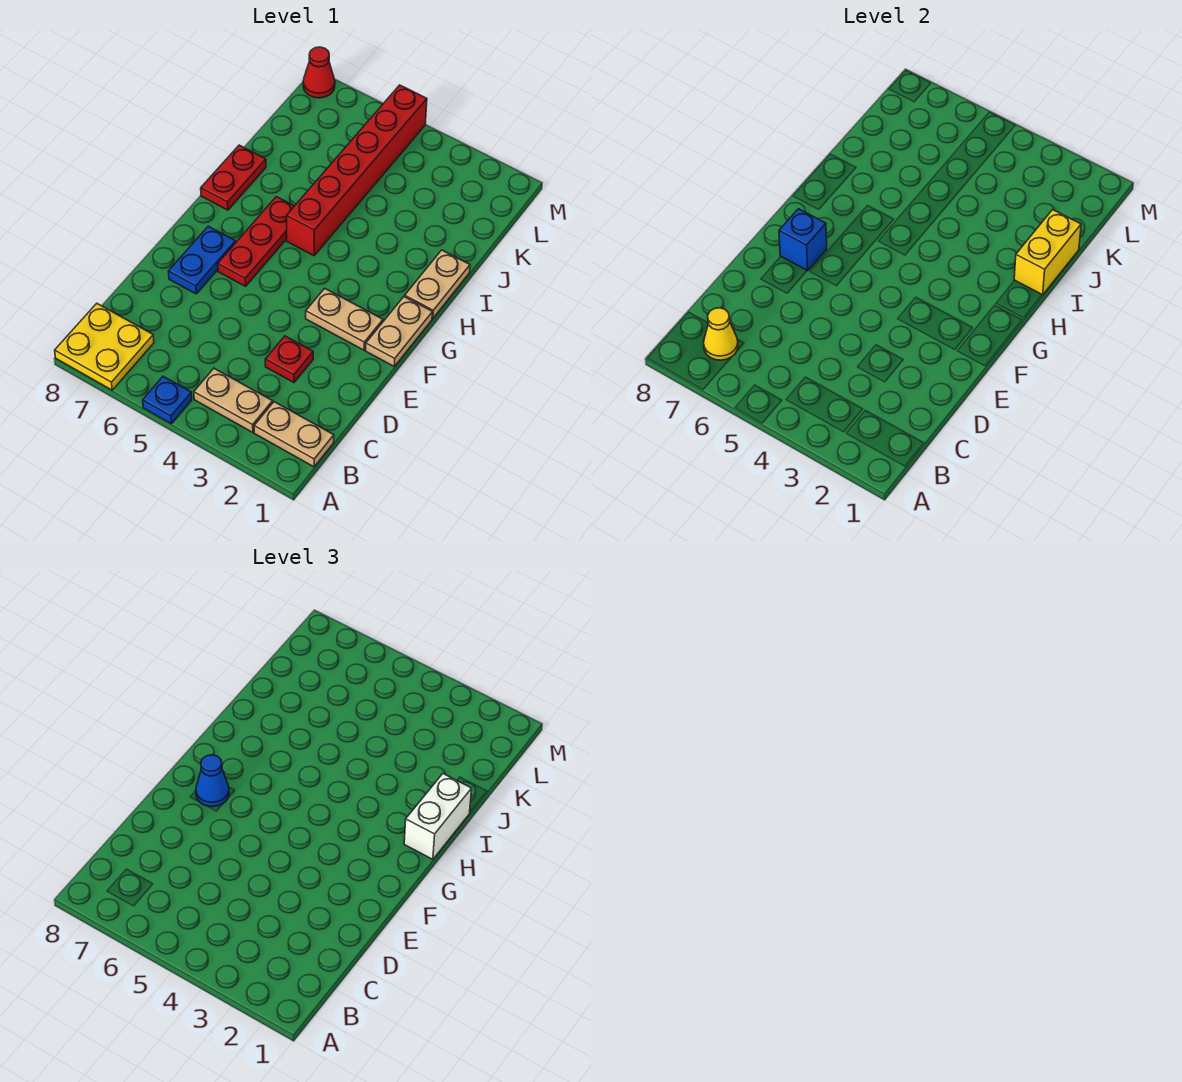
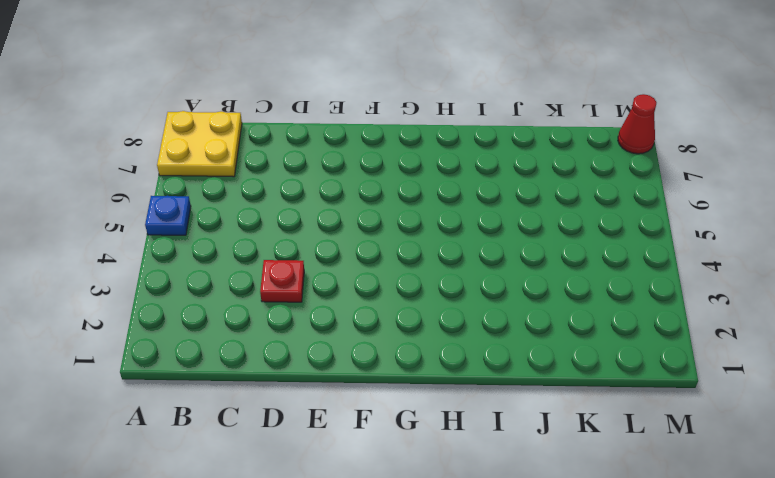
none -> tan plate B1:B2 level 1
none -> tan plate B3:B4 level 1
none -> blue plate E7:F7 level 1

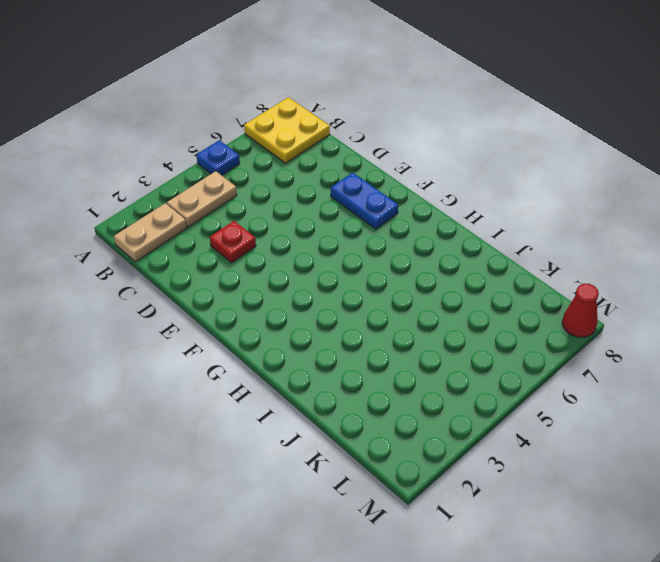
none -> tan plate F1:G1 level 1
none -> tan plate F2:F3 level 1
none -> red plate F6:H6 level 1

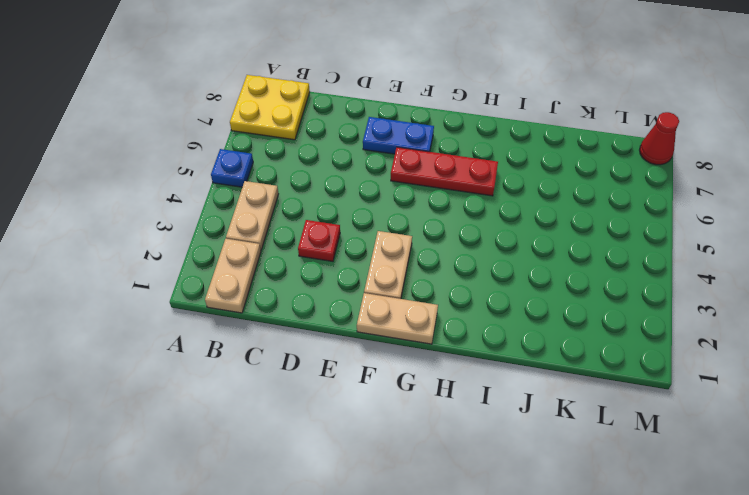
none -> tan plate H1:I1 level 1
none -> red brick H5:M5 level 1
none -> red plate H8:I8 level 1

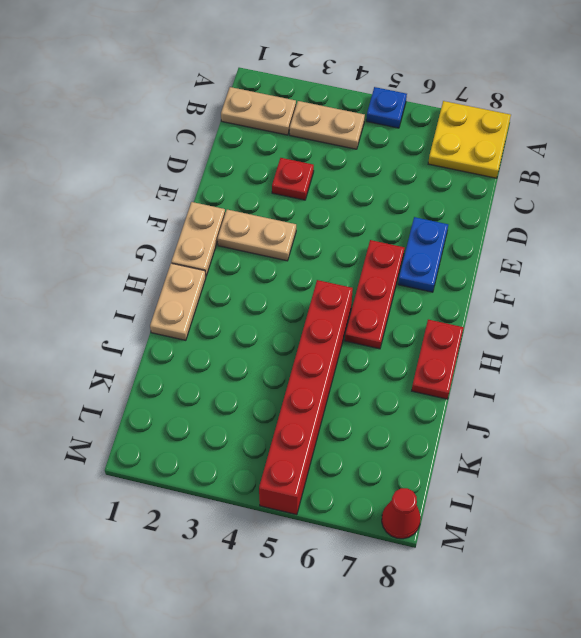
none -> yellow cone B7 level 2
none -> blue brick F7 level 2
none -> yellow brick I1:J1 level 2

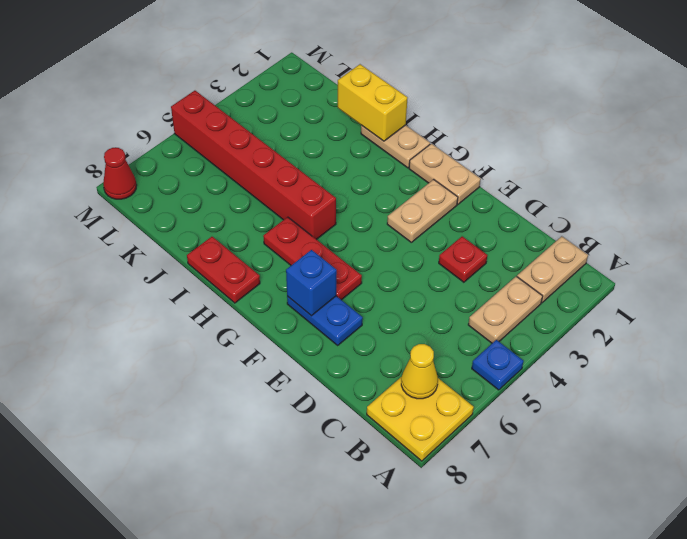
none -> blue cone F7 level 3
none -> white brick H1:I1 level 3

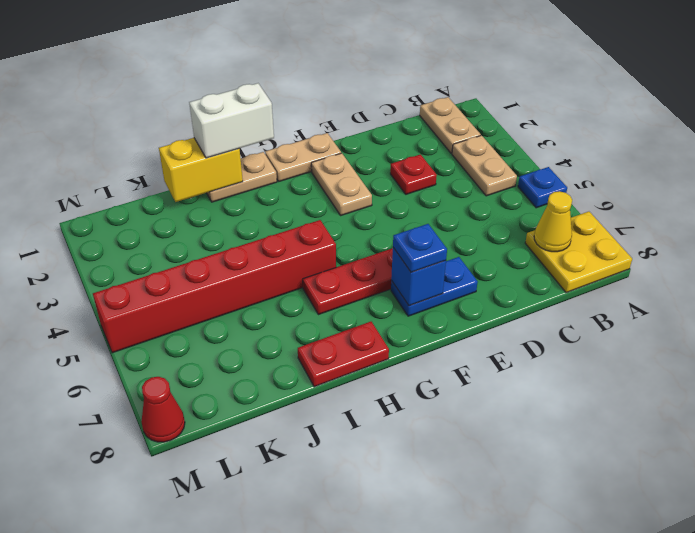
blue plate F7 level 3 -> blue cone F7 level 3

